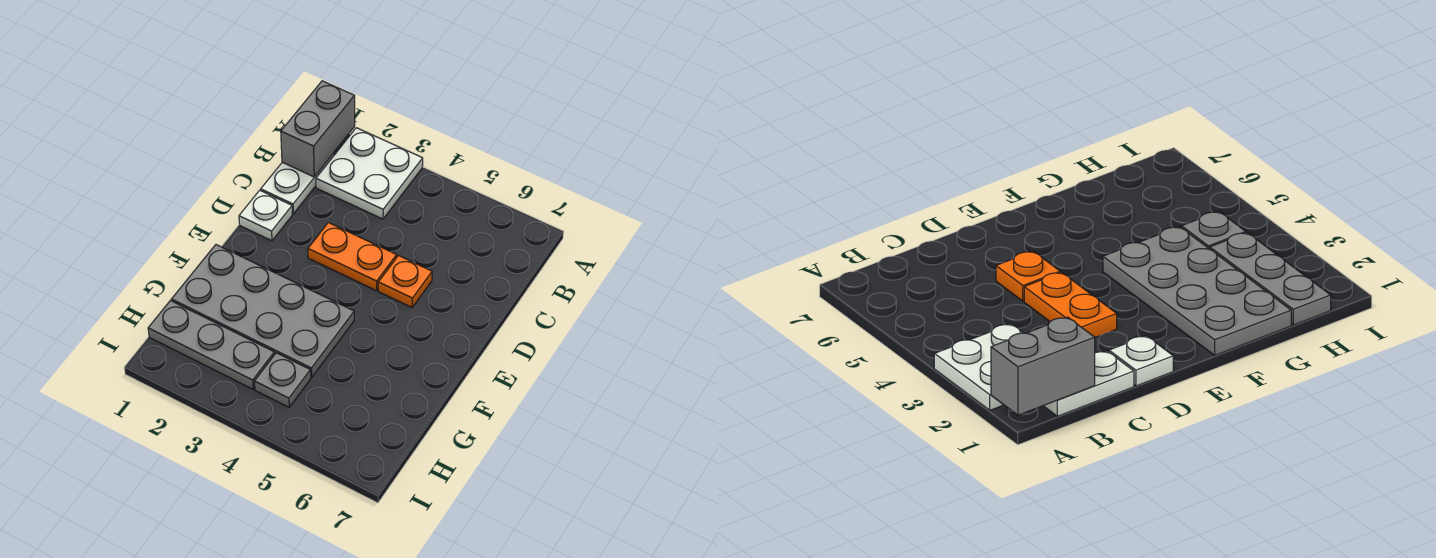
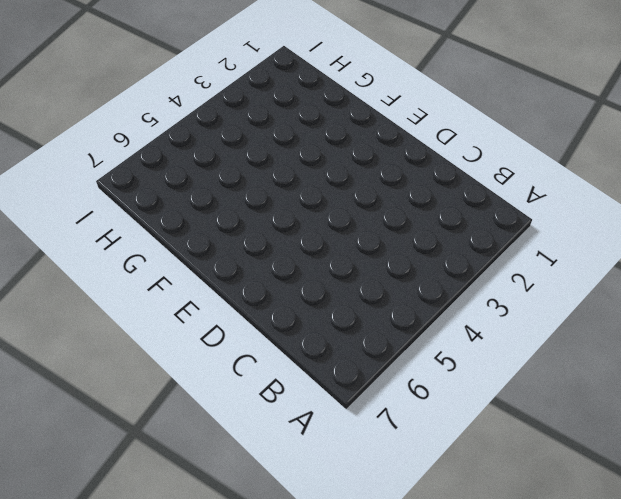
none -> white plate A2:B3 level 1
none -> white plate B1:C1 level 1

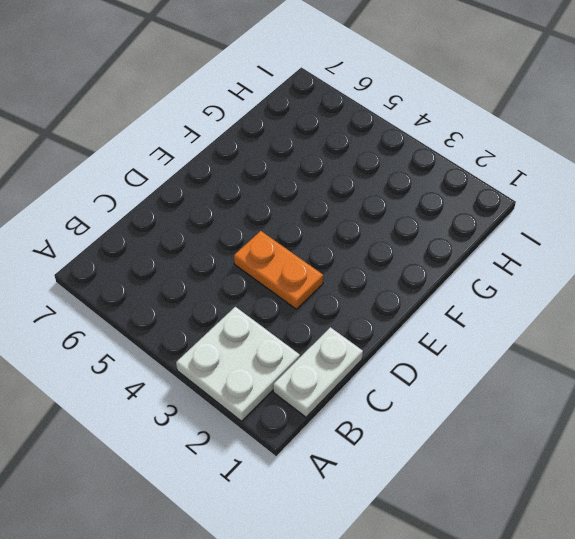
none -> white plate D1 level 1
none -> orange plate D5 level 1

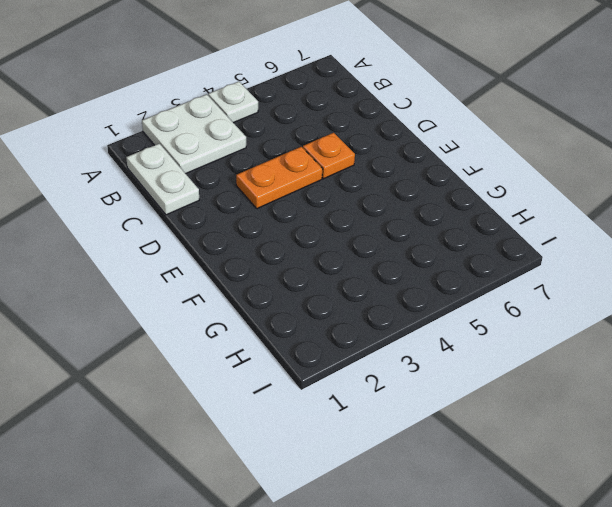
white plate A4 level 1 -> white plate D1 level 1
none -> grey plate F1:G4 level 1
none -> grey plate H1:H3 level 1

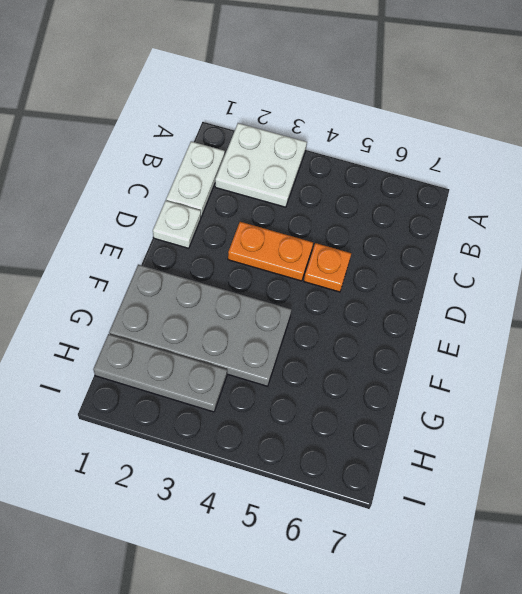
none -> grey plate H4 level 1
none -> grey brick A1:B1 level 2

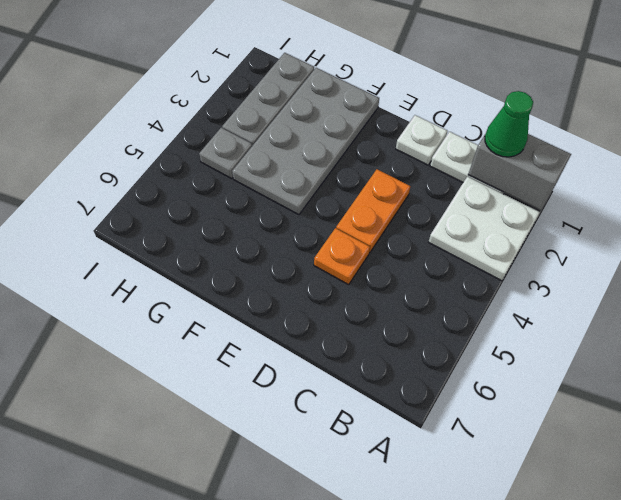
green cone B1 level 3 -> none

